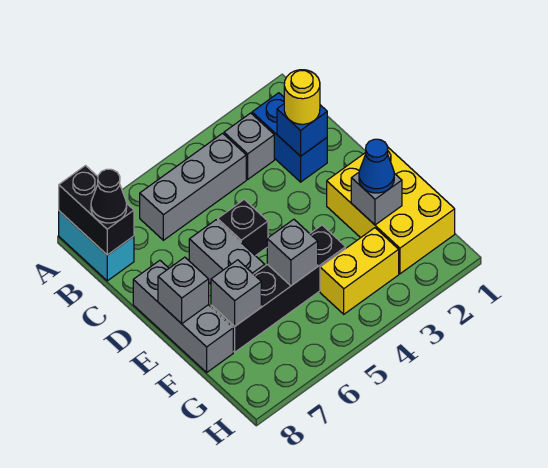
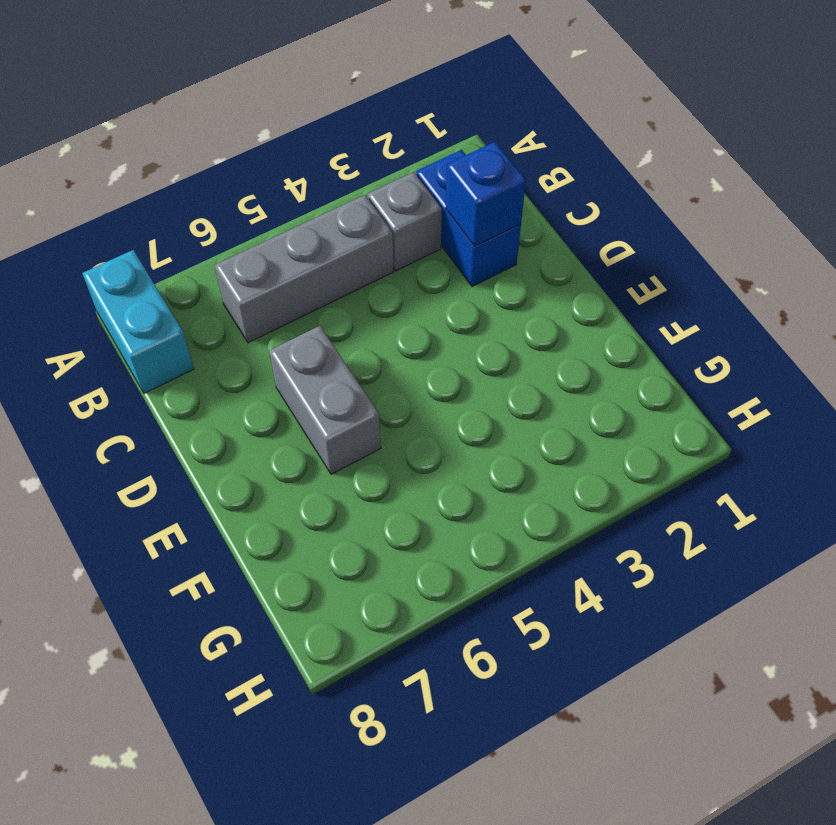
none -> black brick D5 level 1
none -> grey brick D8:F8 level 1
none -> yellow brick E1:G2 level 1

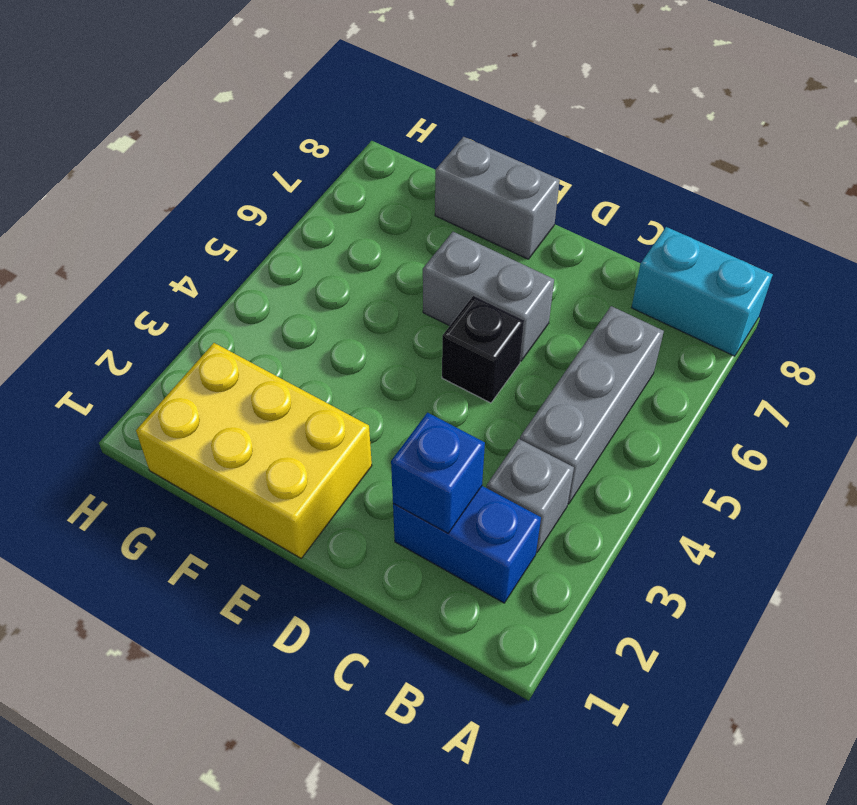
grey brick E8:F8 level 1 -> grey brick D8:F8 level 1
none -> black brick F4:F7 level 1
none -> yellow brick G3:G4 level 1
none -> black brick A8:B8 level 2

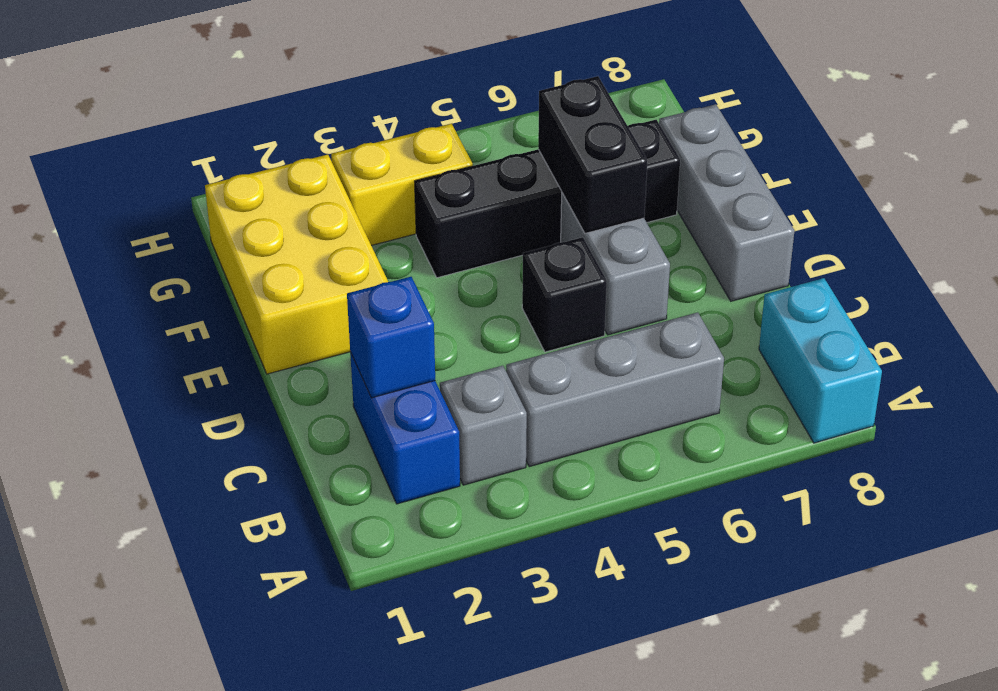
black brick E6:F6 level 2 -> black brick A8:B8 level 2
none -> grey brick E8 level 2
none -> grey brick F2 level 2
none -> grey brick F5 level 2

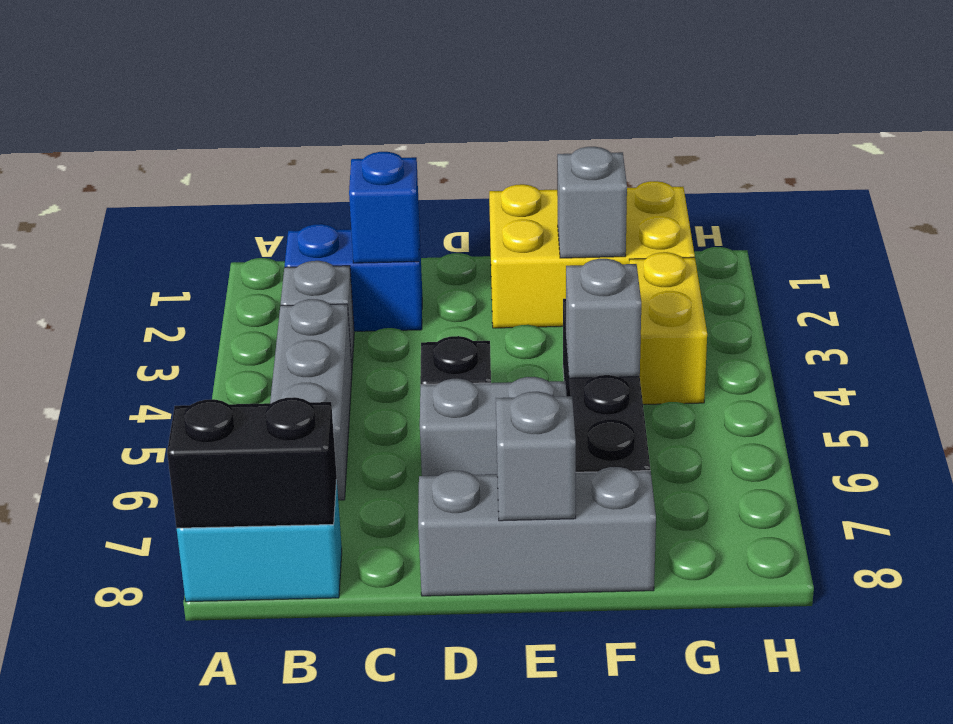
none -> grey brick F7 level 2
none -> black cone B8 level 3
none -> yellow round brick C2 level 3

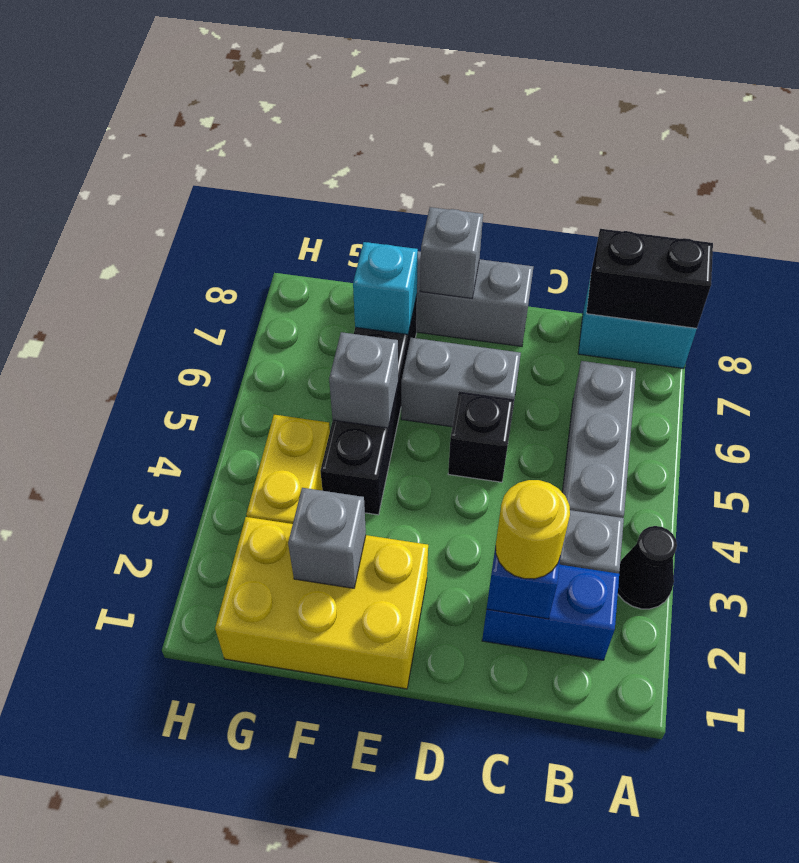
black cone A3 level 1 -> black cone B8 level 3
cyan brick F7 level 2 -> grey brick F7 level 2
none -> blue cone F2 level 3

